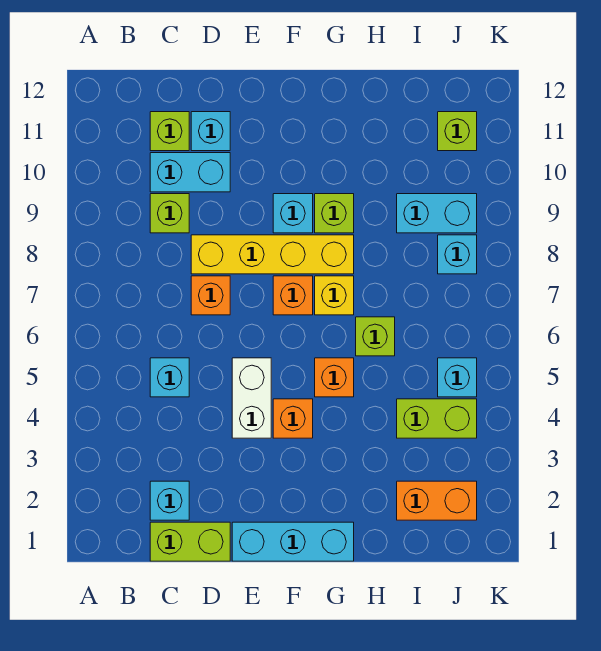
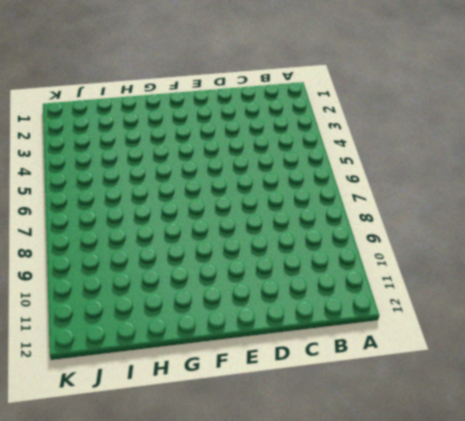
none -> lime brick C1:D1 level 1
none -> cyan brick C2 level 1
none -> cyan brick C5 level 1

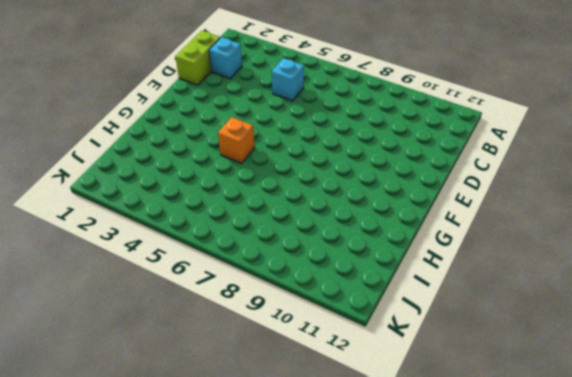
none -> lime brick C9 level 1
none -> cyan brick C10:D10 level 1
none -> lime brick C11 level 1

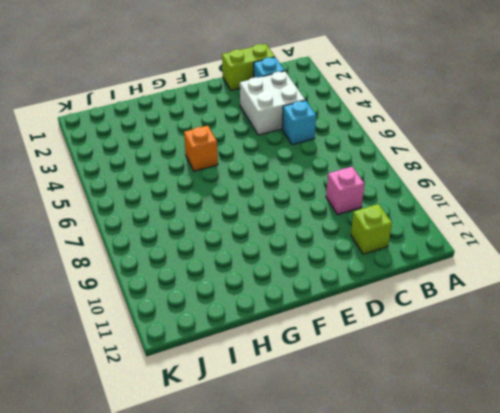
white brick C3:D4 level 1 -> none
pink brick C9 level 1 -> lime brick C9 level 1
none -> cyan brick C10:D10 level 1
none -> orange brick D7 level 1
none -> yellow brick D8:G8 level 1

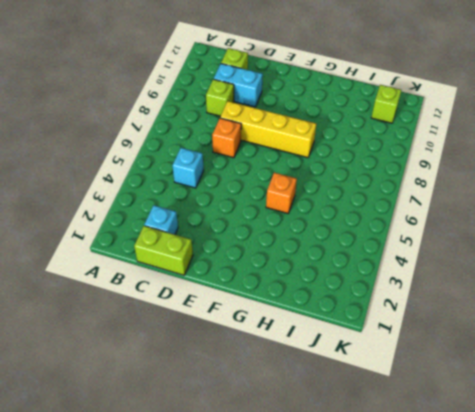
none -> cyan brick D11 level 1
none -> cyan brick E1:G1 level 1
none -> white brick E4:E5 level 1

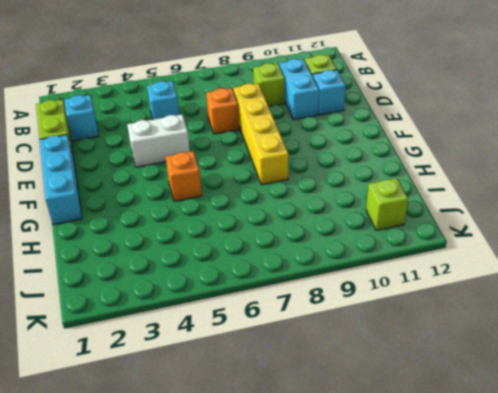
none -> orange brick F4 level 1
none -> orange brick F7 level 1
none -> cyan brick F9 level 1

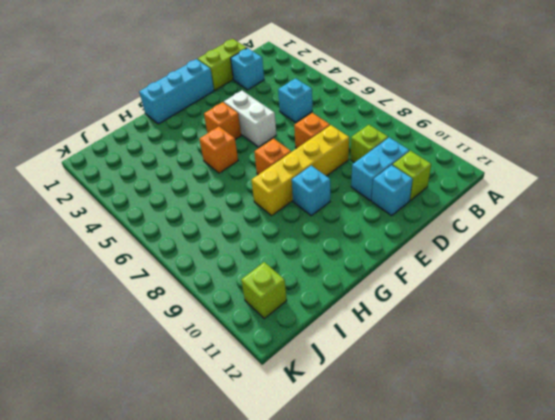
none -> yellow brick G7 level 1
none -> lime brick G9 level 1
none -> lime brick H6 level 1

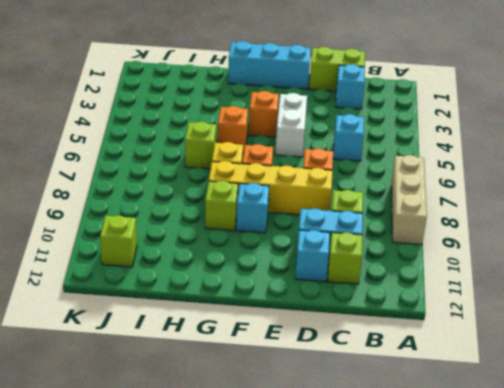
tan brick A7:A9 level 1 -> none
none -> orange brick I2:J2 level 1
none -> lime brick I4:J4 level 1
none -> cyan brick I9:J9 level 1

